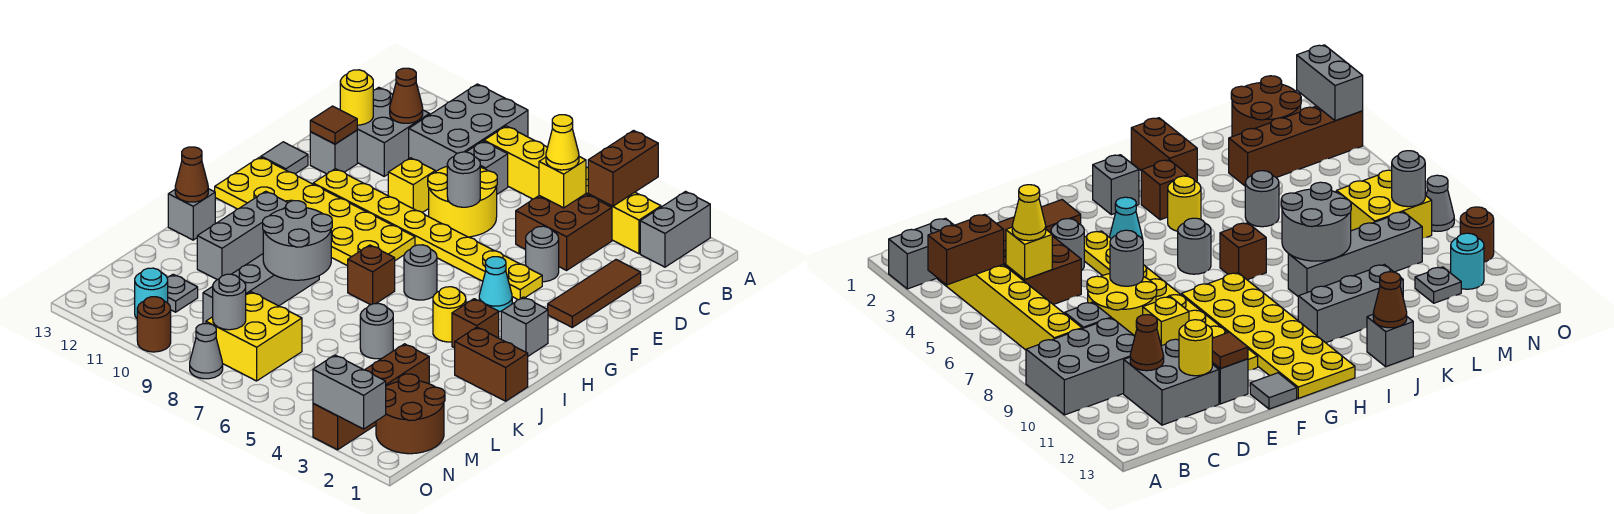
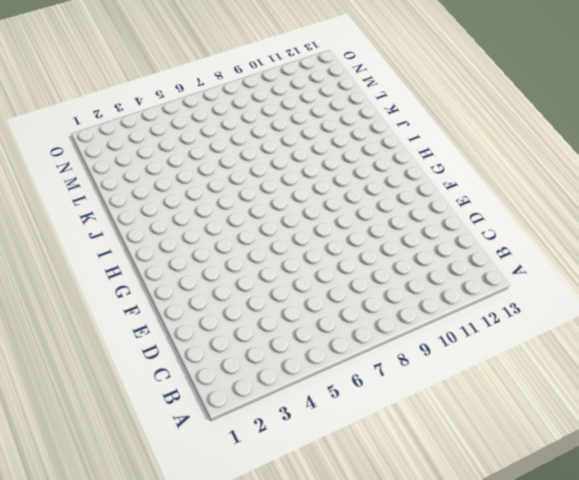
none -> grey brick A2:B2 level 1
none -> grey brick A9:C10 level 1
none -> yellow brick B3:B8 level 1
none -> brown brick C4:D5 level 1

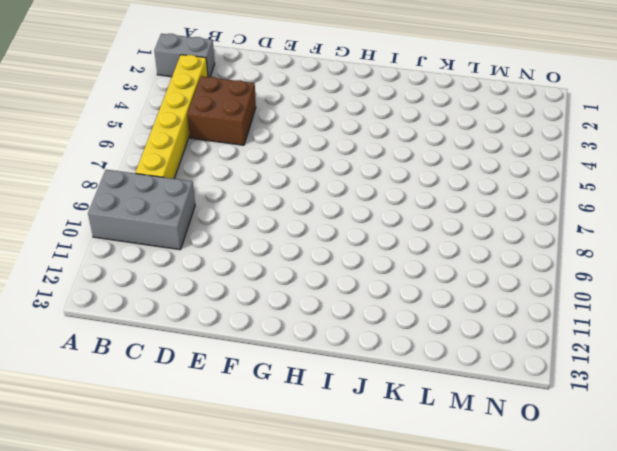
none -> grey brick C8 level 1
none -> grey brick C11:D12 level 1
none -> brown tile D2:F2 level 1
none -> yellow round brick D7:E8 level 1

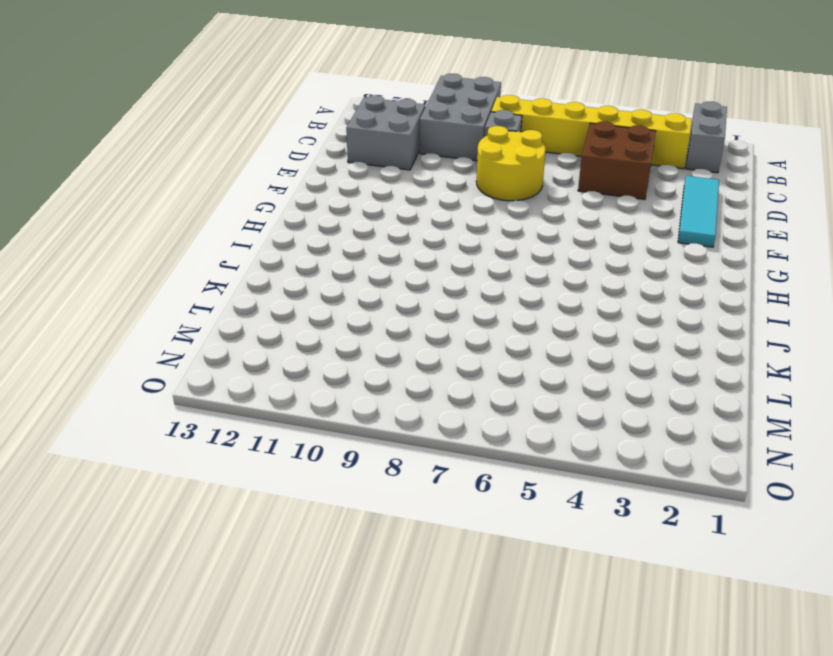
cyan tile D2:F2 level 1 -> brown tile D2:F2 level 1
none -> grey round brick E4 level 1
none -> yellow brick E9 level 1
none -> grey brick E12 level 1
none -> yellow plate F4:F11 level 1

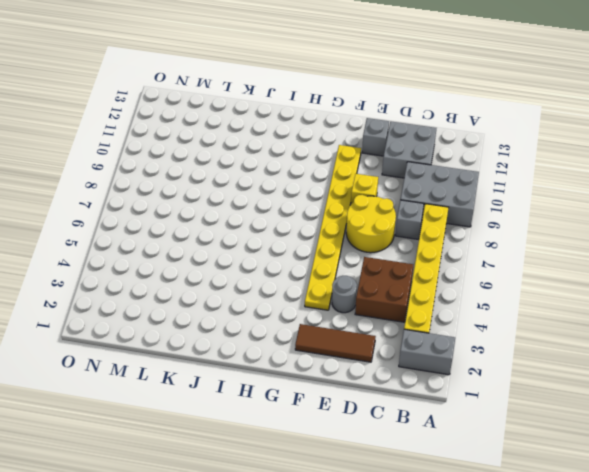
none -> grey tile F13 level 1
none -> cyan cone G4 level 1
none -> yellow plate G8:H13 level 1
none -> grey brick H2 level 1

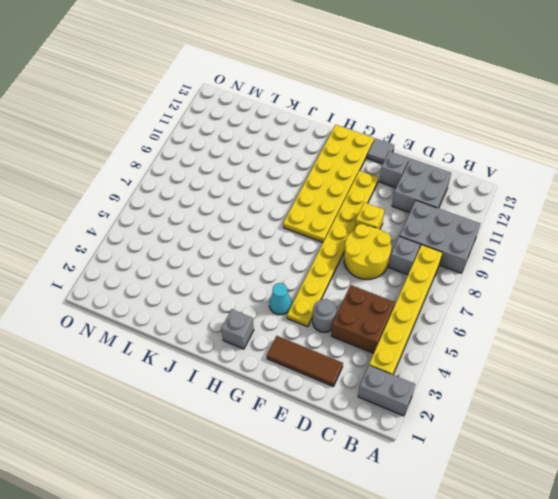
none -> grey round brick H6 level 1
none -> brown brick I3 level 1
none -> yellow round brick I4 level 1
none -> brown brick I7 level 1

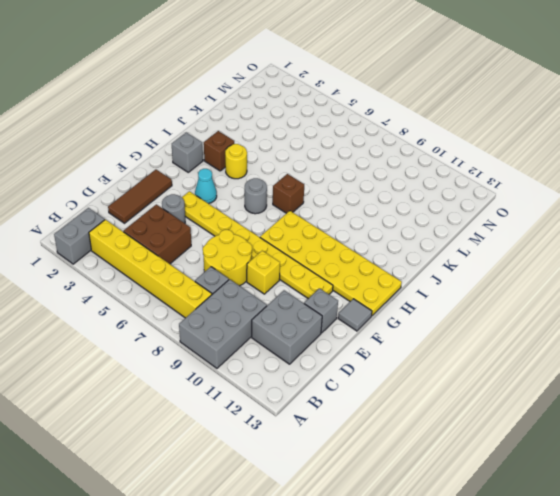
none -> grey brick I11:K11 level 1
none -> brown brick J1:J2 level 1
none -> grey brick J9:M9 level 1
none -> grey brick J13 level 1

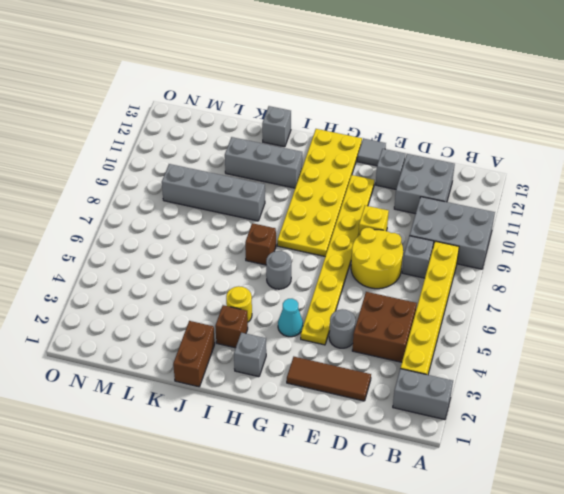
none -> grey round brick K5 level 1
none -> brown brick L3:O3 level 1
none -> brown round brick M1:N2 level 1
none -> yellow brick M7:N8 level 1

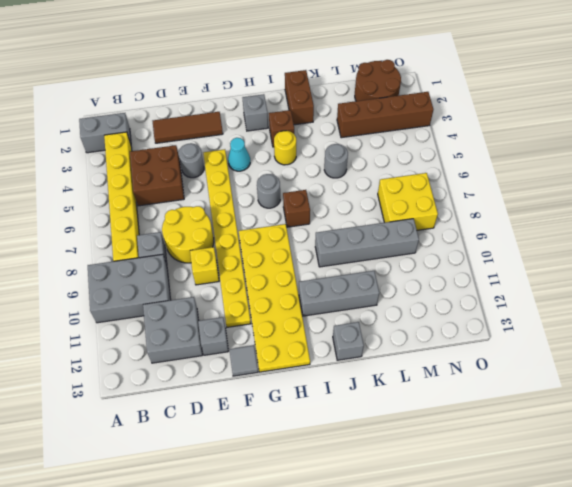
none -> grey plate M11 level 1
none -> cyan round brick N11 level 1
none -> grey cone O8 level 1
none -> brown round brick O10 level 1

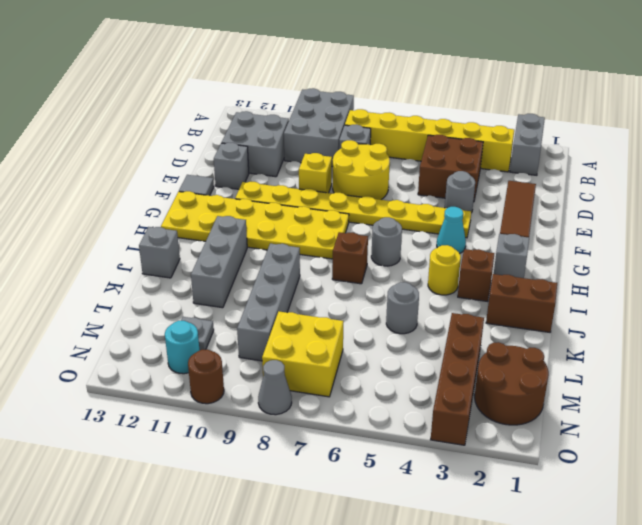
none -> brown brick A4:B4 level 2
none -> yellow brick C5 level 2
none -> brown cone C11 level 2
none -> yellow round brick D12 level 2

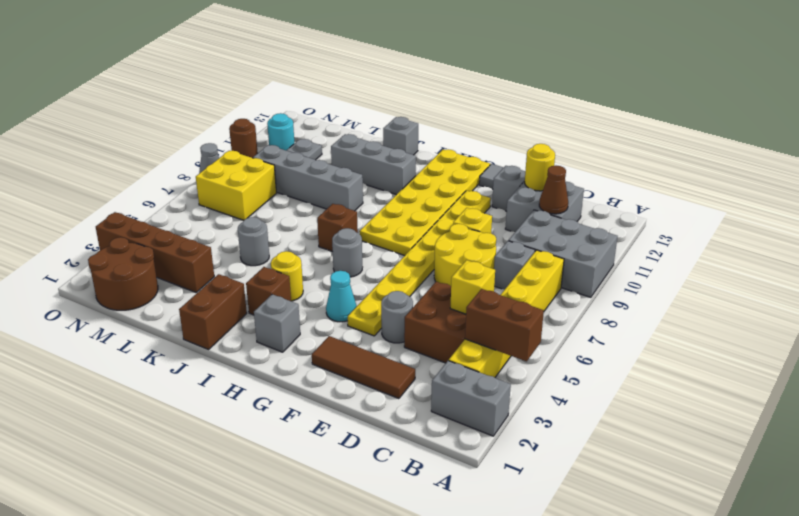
none -> grey round brick E7 level 2
none -> brown tile E12 level 2
none -> grey round brick J8:K9 level 2
none -> brown cone J13 level 2

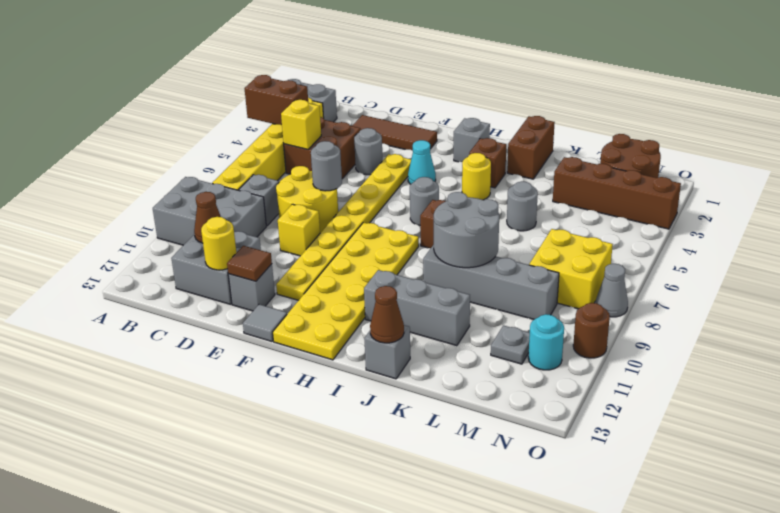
none -> grey round brick N8 level 2
none -> grey brick O2:O3 level 2
none -> yellow cone C5 level 3

